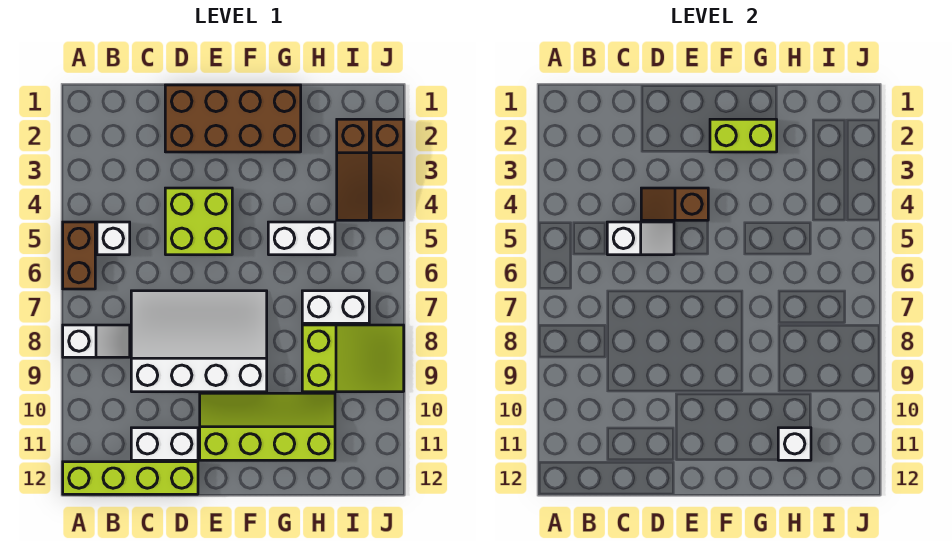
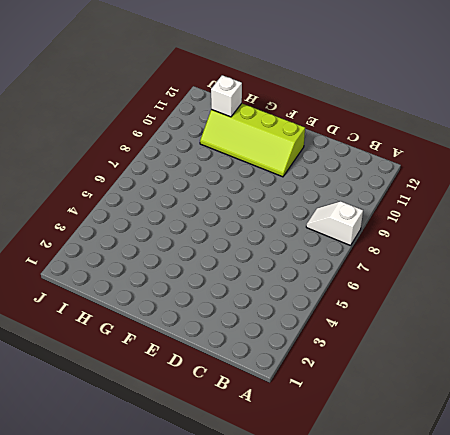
none -> brown brick A5:A6 level 1
none -> lime brick A12:D12 level 1
none -> white brick B5 level 1

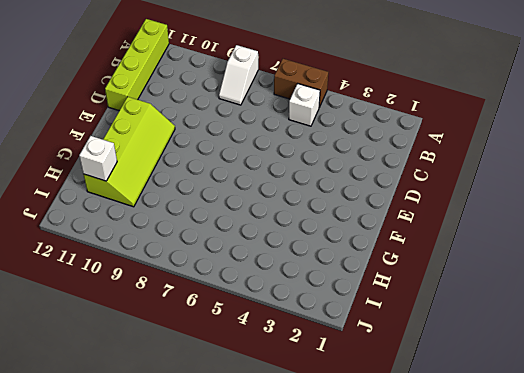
none -> white slope C7:F9 level 1 top 9
none -> white brick C11:D11 level 1
none -> brown brick D1:G2 level 1

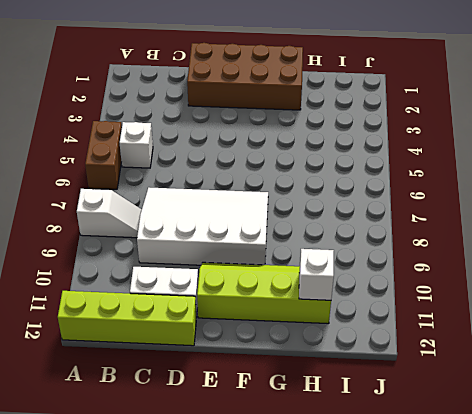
none -> lime brick D4:E5 level 1
none -> white brick G5:H5 level 1
none -> white brick H7:I7 level 1

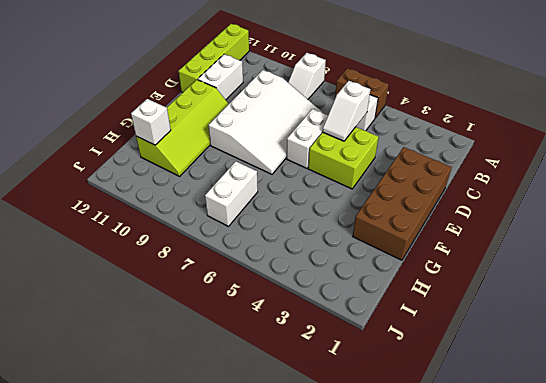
white brick D6:E6 level 1 -> white brick G5:H5 level 1
none -> lime slope H8:J9 level 1 top H
none -> brown slope I2:I4 level 1 top 2
none -> brown slope J2:J4 level 1 top 2

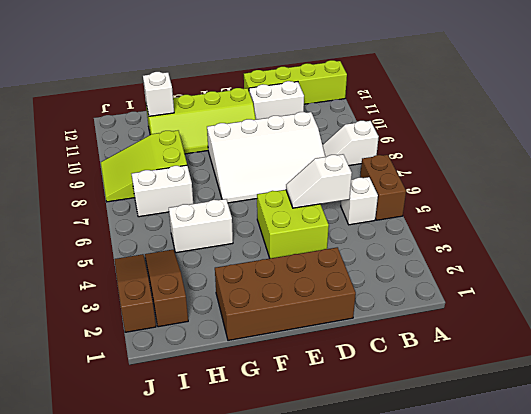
none -> brown slope D4:E4 level 2 top E
none -> lime brick F2:G2 level 2

